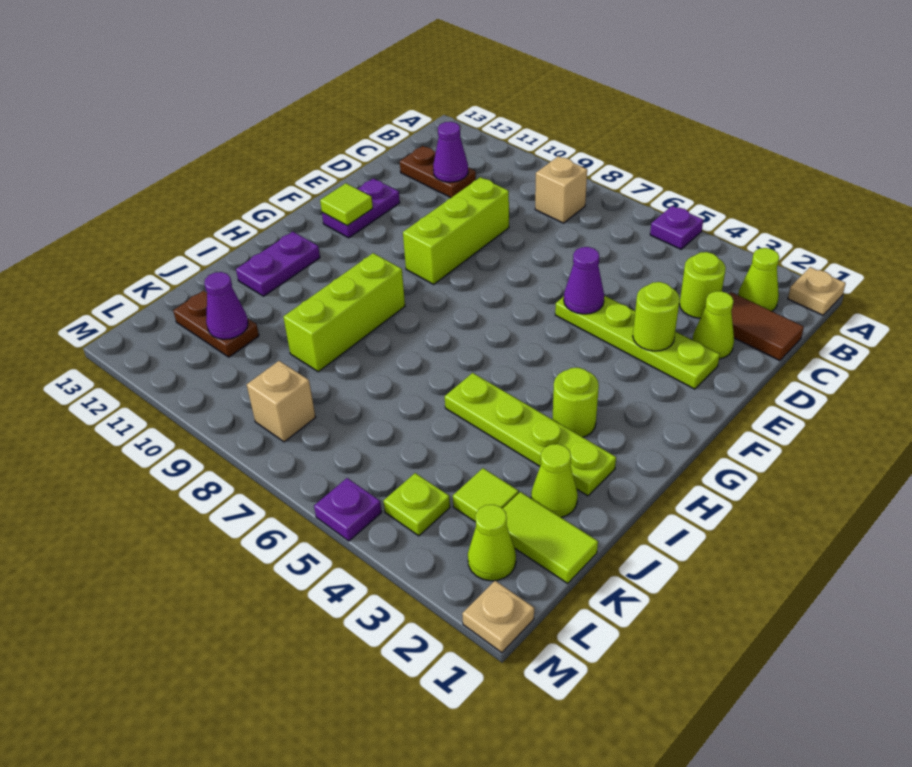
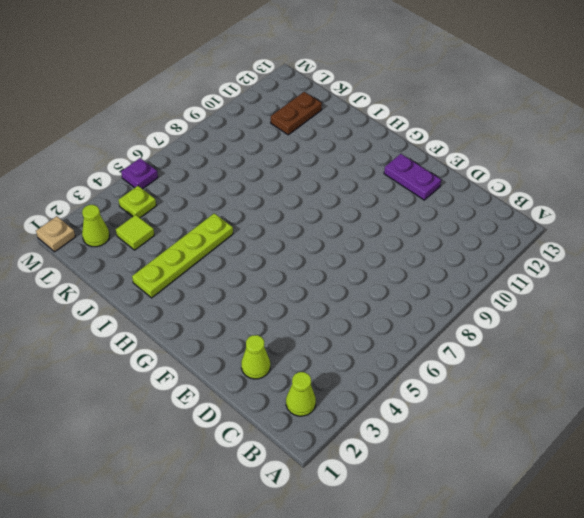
none -> tan plate A1 level 1
none -> purple plate A5 level 1
none -> tan brick B8 level 1

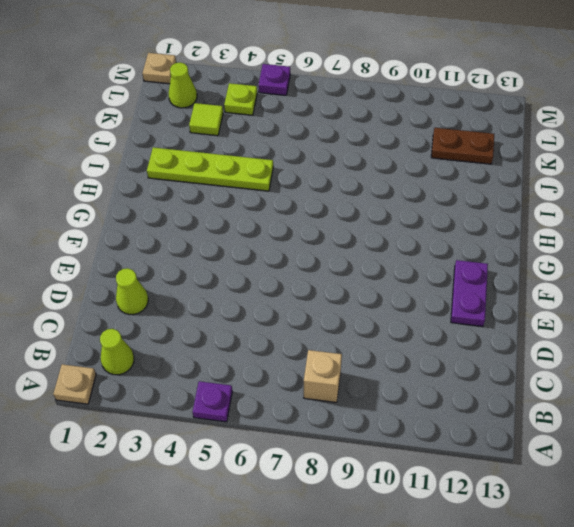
none -> brown tile C1:C2 level 1
none -> lime round brick C3 level 1
none -> brown plate C11:C12 level 1

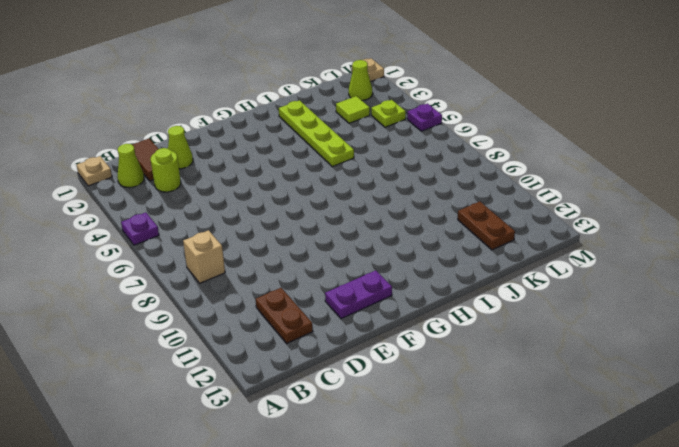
none -> lime brick D9:F9 level 1
none -> lime plate E2:E5 level 1
none -> lime round brick H3 level 1

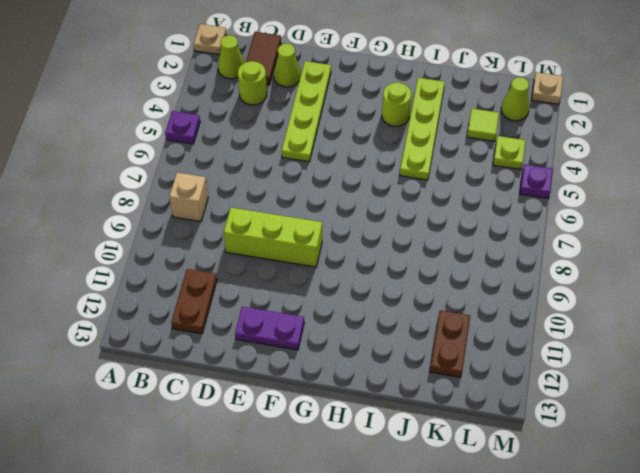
none -> lime brick H9:J9 level 1
none -> purple plate H12:I12 level 1
none -> lime cone J2 level 1

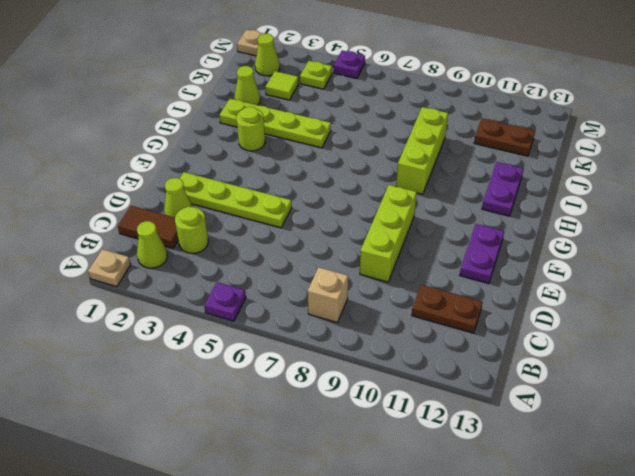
none -> lime tile K1:K2 level 1
none -> tan brick L8 level 1
none -> purple cone C11 level 2

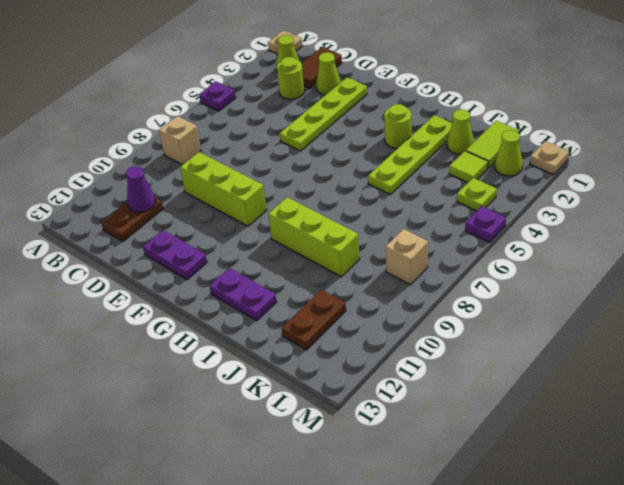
none -> lime round brick E3 level 2
none -> purple cone E5 level 2
none -> lime tile F12 level 2

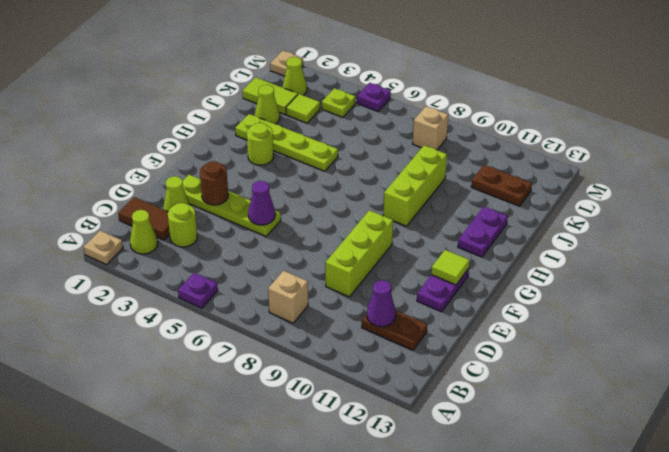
brown round brick E3 level 2 -> lime round brick E3 level 2
none -> purple cone K11 level 2

